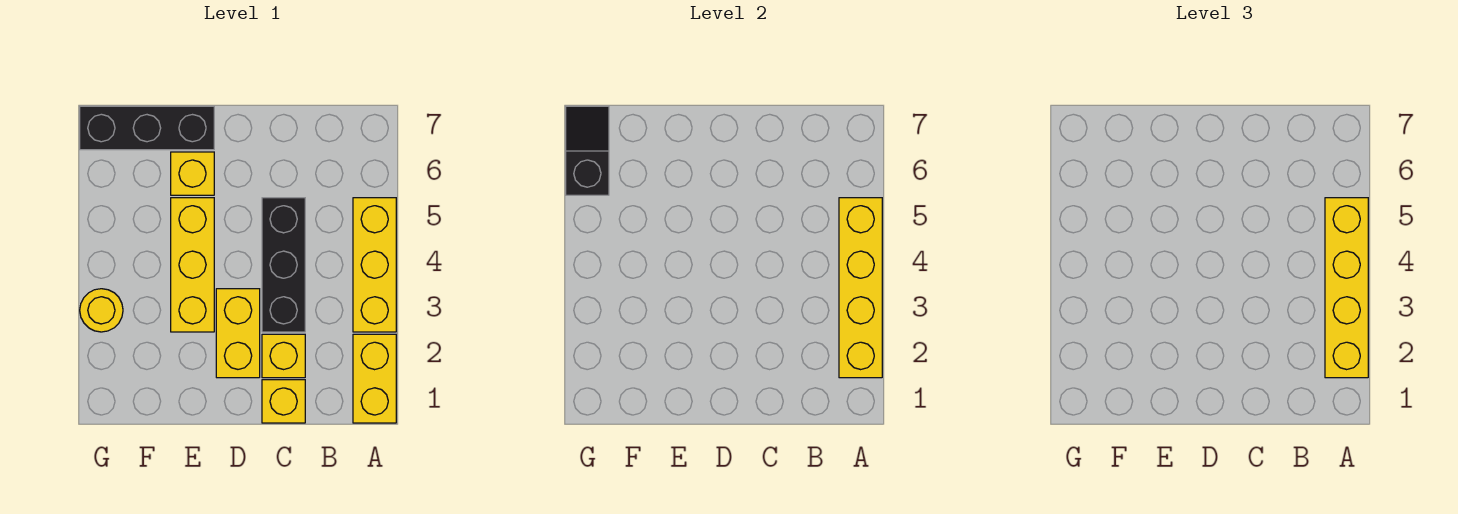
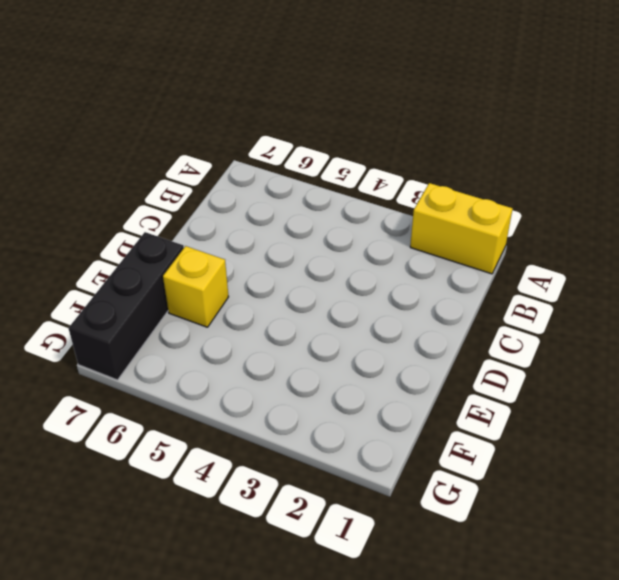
none -> yellow brick A3:A5 level 1
none -> yellow brick C1 level 1
none -> yellow brick C2 level 1

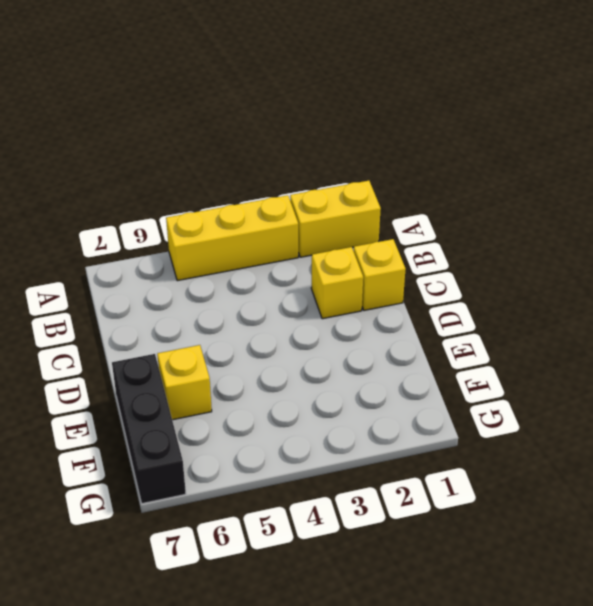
none -> black brick C3:C5 level 1
none -> yellow brick D2:D3 level 1
none -> yellow brick E3:E5 level 1

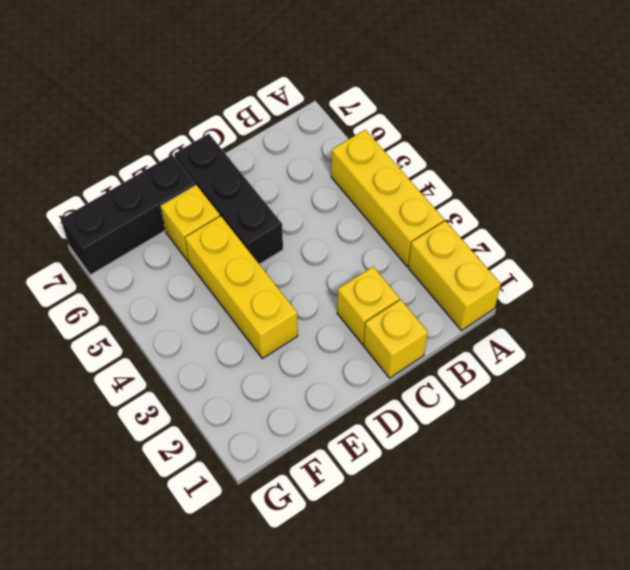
black brick D5:D7 level 1 -> black brick C3:C5 level 1
none -> yellow brick D2:D3 level 1
none -> yellow round brick G3 level 1
none -> yellow brick A2:A5 level 2

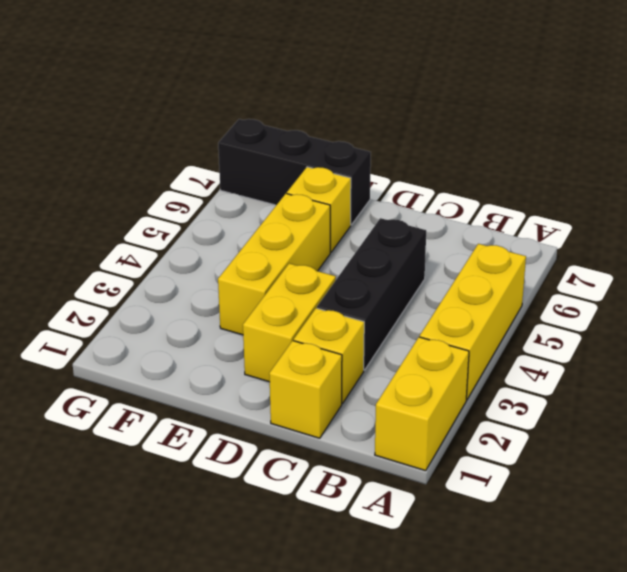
none -> yellow round brick G3 level 1
none -> yellow brick A2:A5 level 2
none -> black slope G6:G7 level 2 top 6

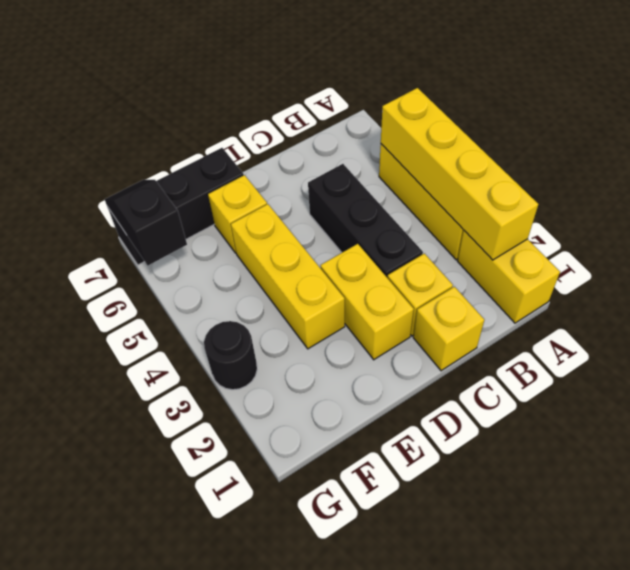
black round brick G3 level 1 -> yellow round brick G3 level 1
none -> yellow brick A2:A5 level 3

